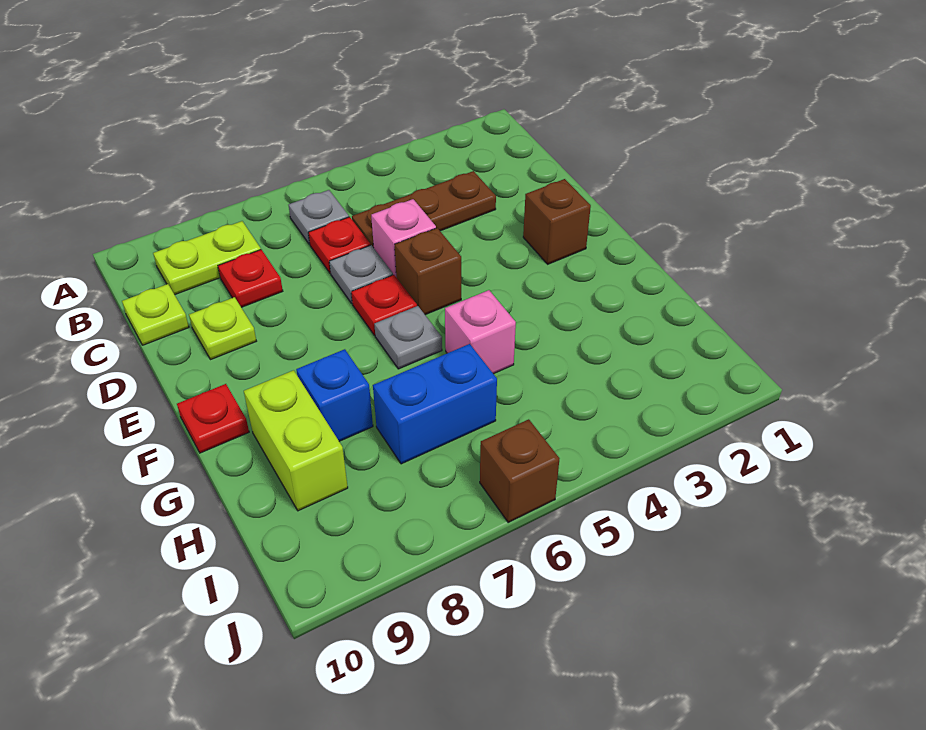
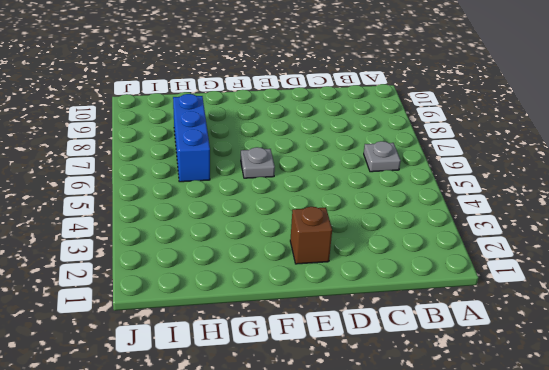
blue brick H6:H8 level 1 -> blue brick H6:H7 level 1
none -> lime plate B8:B9 level 1
none -> brown plate C3:C5 level 1
none -> red plate C6 level 1

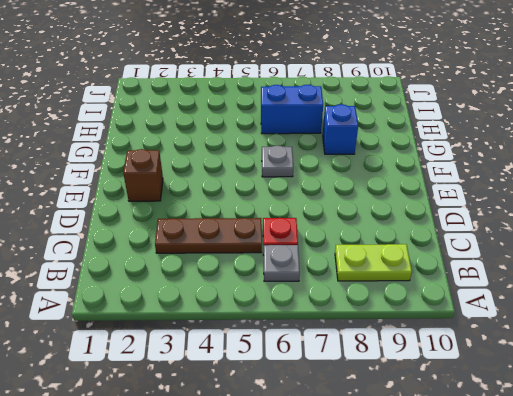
none -> red plate C8 level 1
none -> lime plate C10 level 1
none -> pink brick D5 level 1

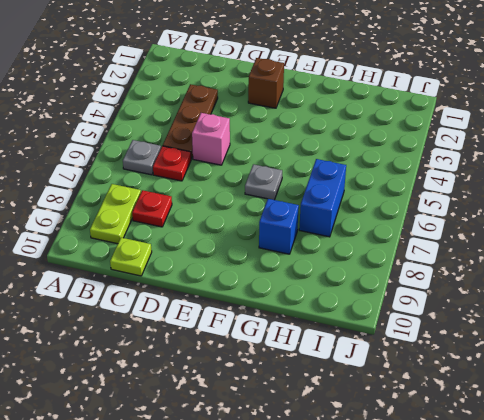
none -> grey plate D6 level 1
none -> lime plate D9 level 1
none -> brown brick E5 level 1

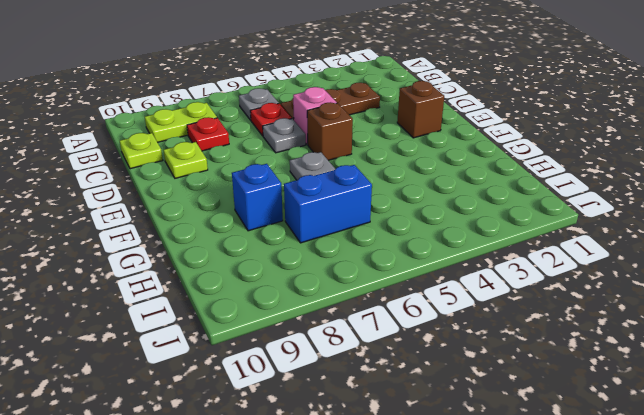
none -> red plate E6 level 1
none -> red plate F10 level 1
none -> pink brick G5 level 1

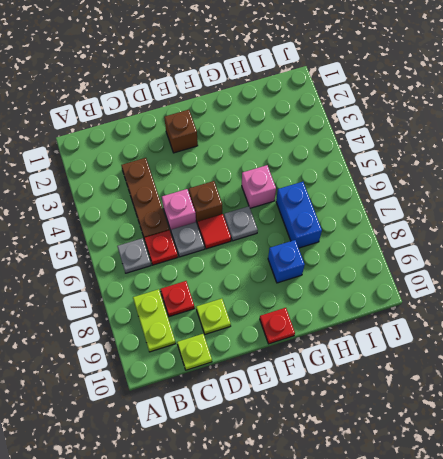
red tile E6 level 1 -> red plate E6 level 1
none -> lime brick G9:H9 level 1
none -> brown brick J6 level 1

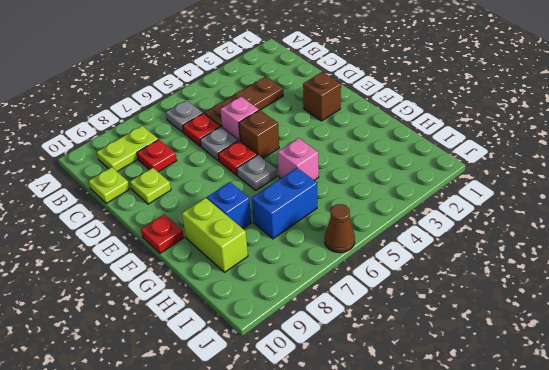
brown cone J6 level 1 -> brown brick J6 level 1

